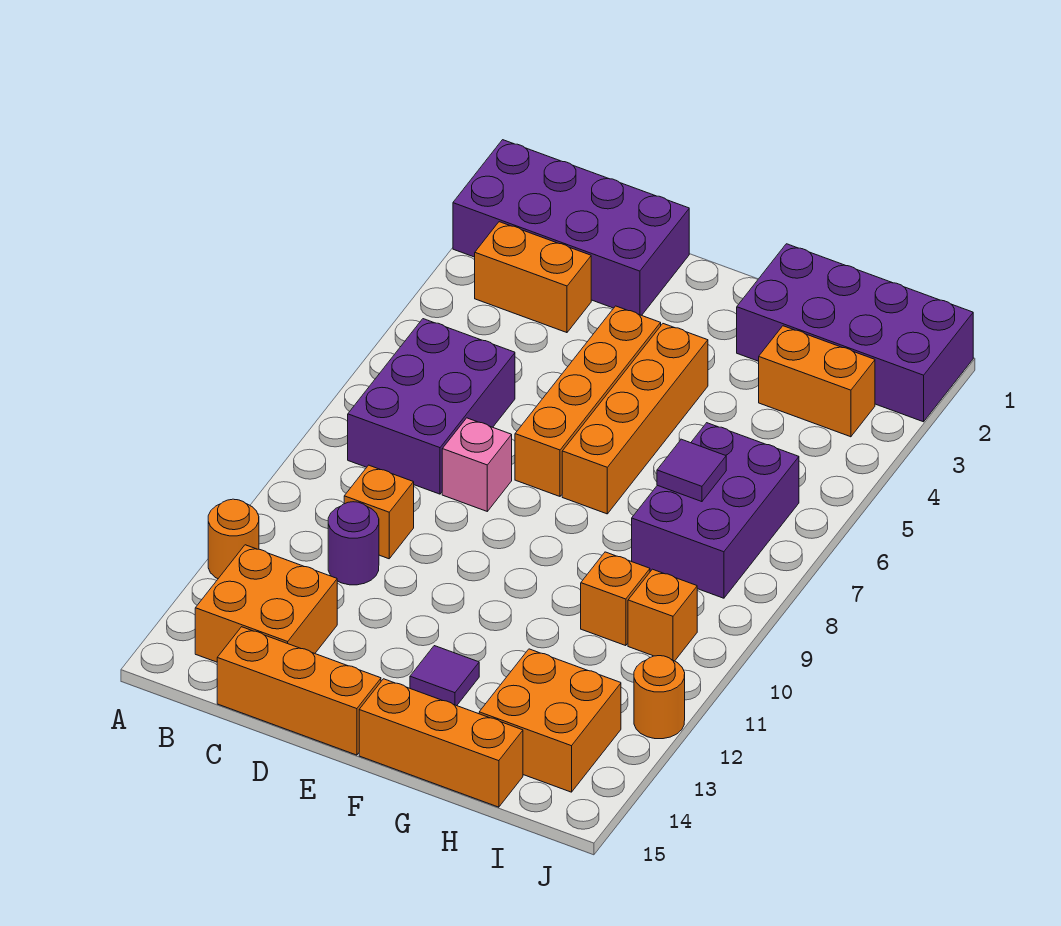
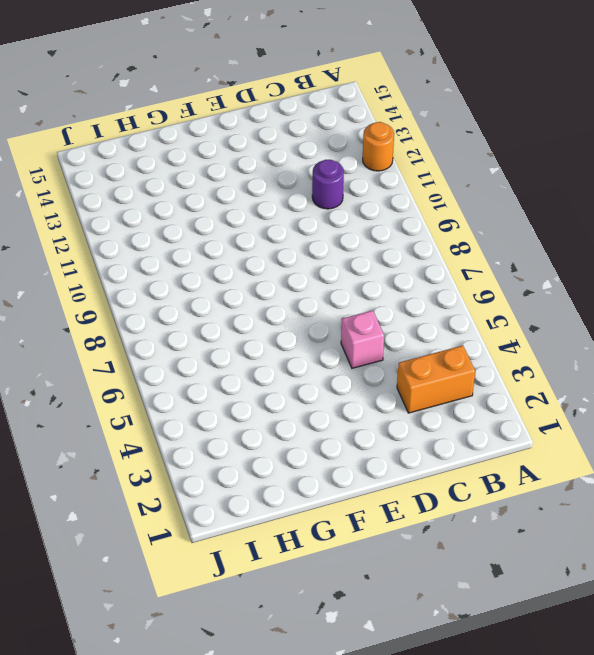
pink brick D5 level 1 -> pink brick D8 level 1
none -> purple brick A1:D2 level 1
none -> purple brick B6:C8 level 1
none -> orange brick B13:C14 level 1

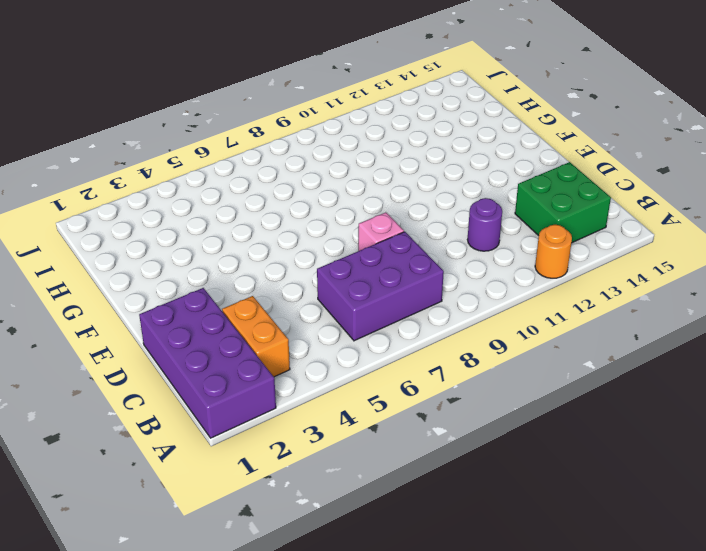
green brick B13:C14 level 1 -> orange brick B13:C14 level 1
none -> orange brick C10 level 1
none -> orange brick C15:E15 level 1
none -> orange brick E4:E7 level 1

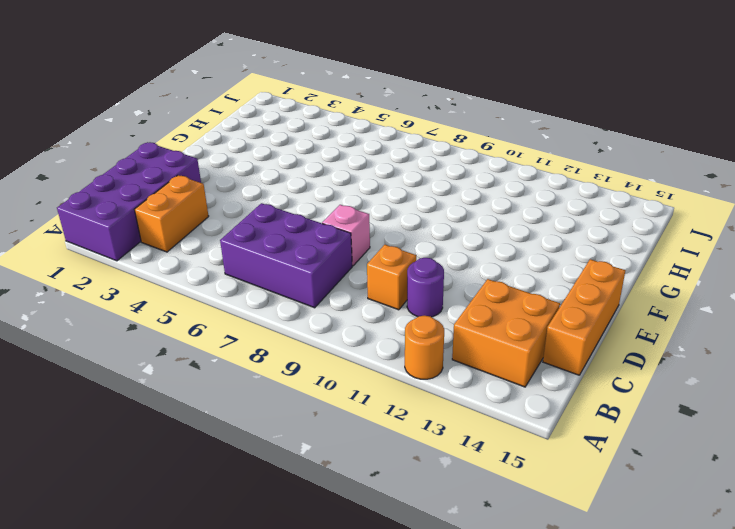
none -> orange brick E4:E7 level 1
none -> orange brick F4:F7 level 1
none -> purple tile F13 level 1

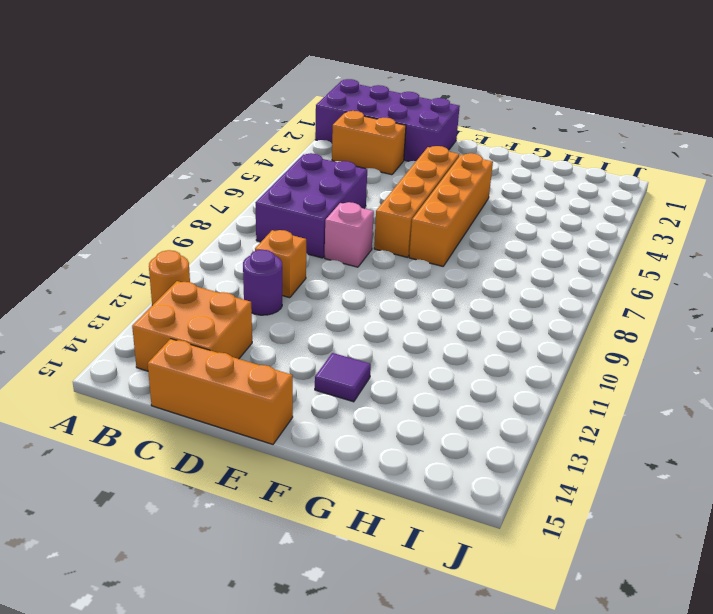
none -> orange brick F15:H15 level 1
none -> purple brick G1:J2 level 1
none -> orange brick H3:I3 level 1

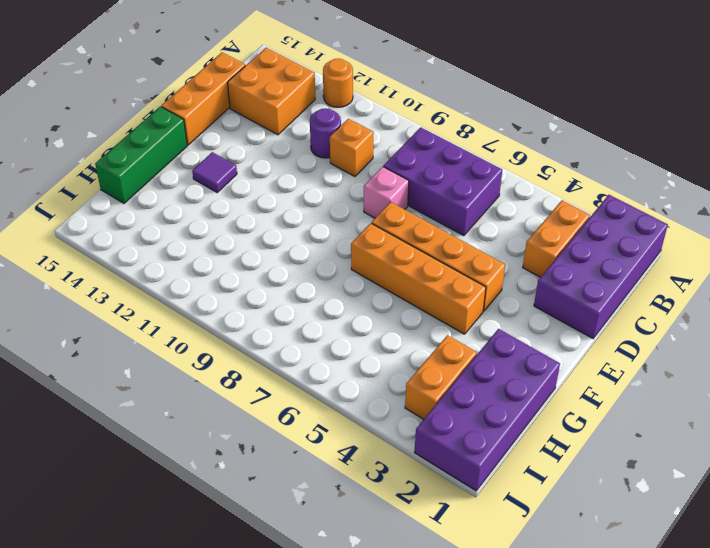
green brick F15:H15 level 1 -> orange brick F15:H15 level 1
none -> purple brick H6:I8 level 1
none -> orange brick H10 level 1
none -> orange brick H13:I14 level 1

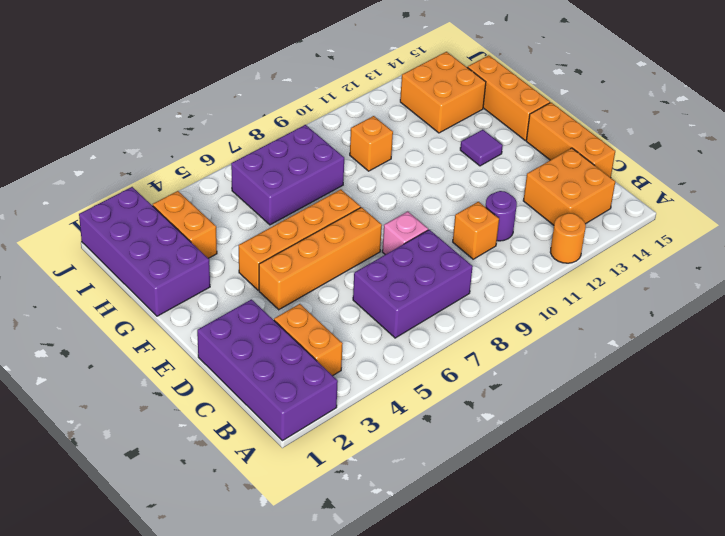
none -> orange brick I10 level 1
none -> orange round brick J12 level 1
none -> purple tile H7 level 2

